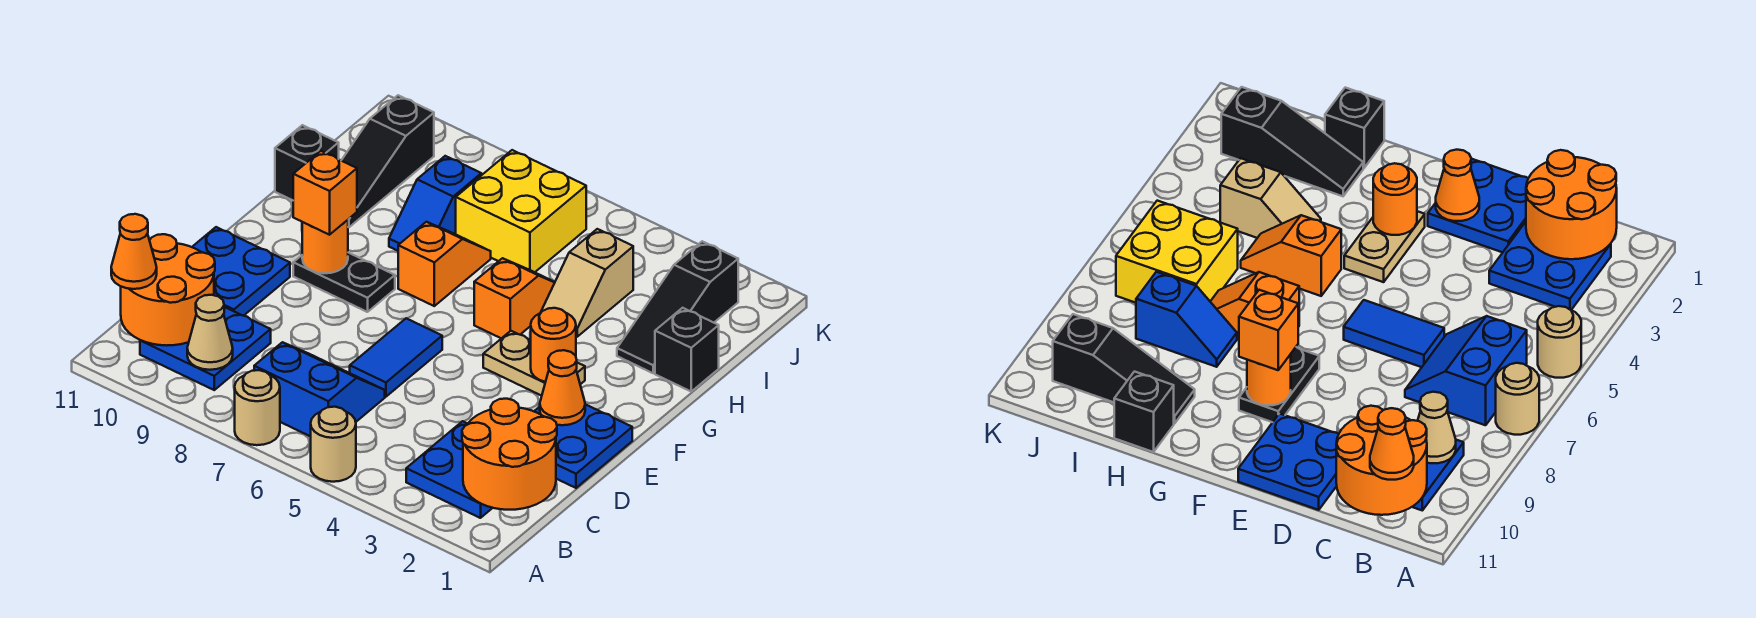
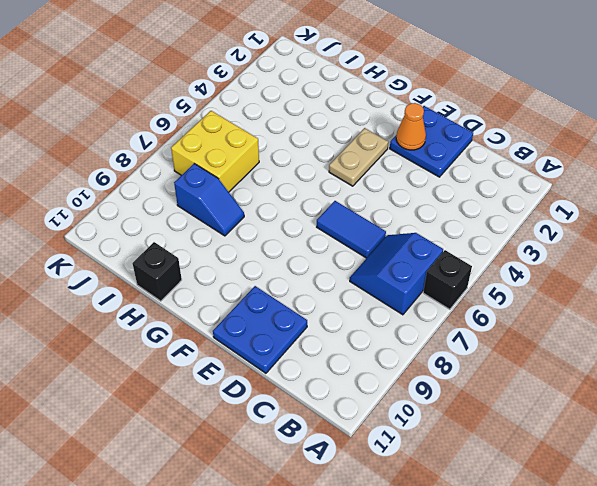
black brick A6 level 1 -> black brick H1 level 1
none -> tan round brick A5 level 1
none -> tan round brick A7 level 1
none -> blue plate B2:C3 level 1

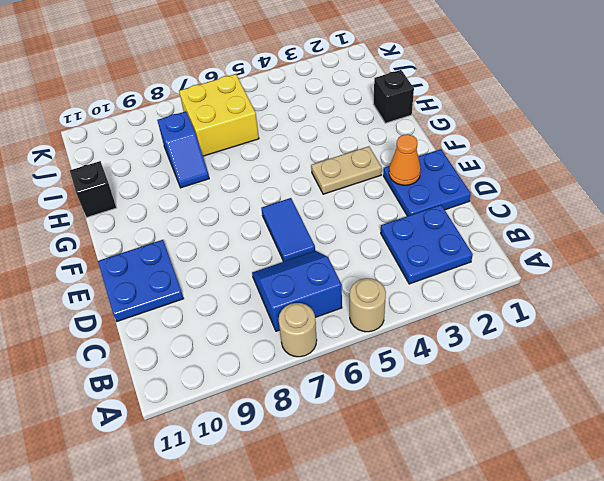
none -> blue plate B9:C10 level 1
none -> black plate F8:F9 level 1
none -> orange slope G5:H5 level 1 top G

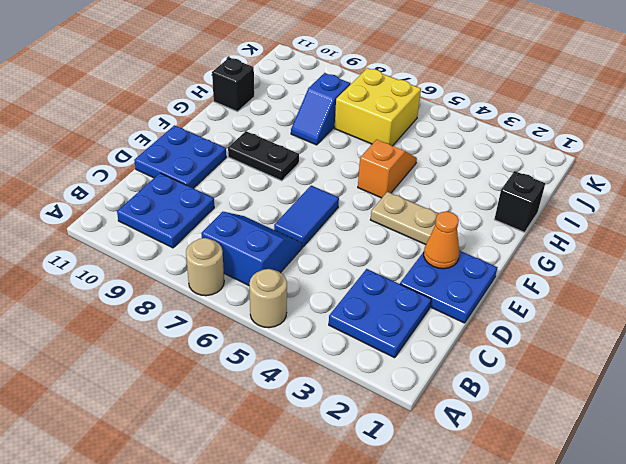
none -> orange slope G7:H7 level 1 top G
none -> black slope H2:J2 level 1 top J
none -> tan slope H4:I4 level 1 top I

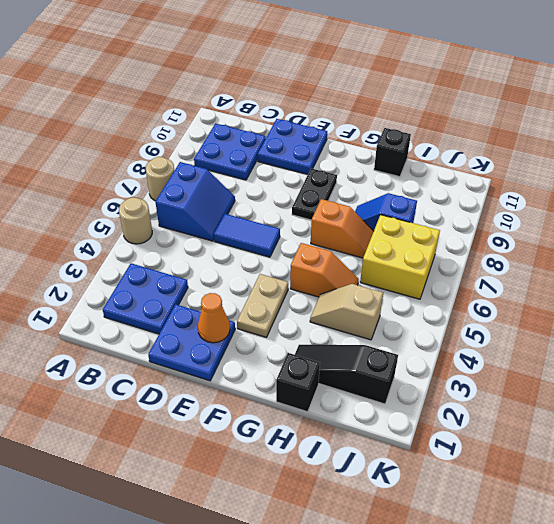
none -> black slope H10:J10 level 1 top J
none -> orange round brick B1:C2 level 2
none -> tan cone B9 level 2

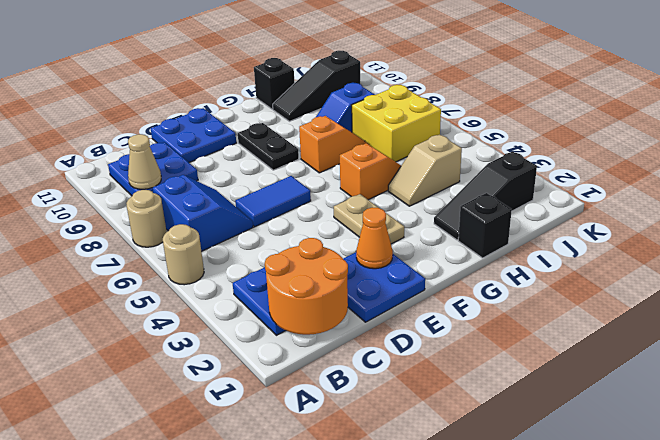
none -> orange round brick B10:C11 level 2
none -> orange round brick F3 level 2
none -> orange round brick F9 level 2

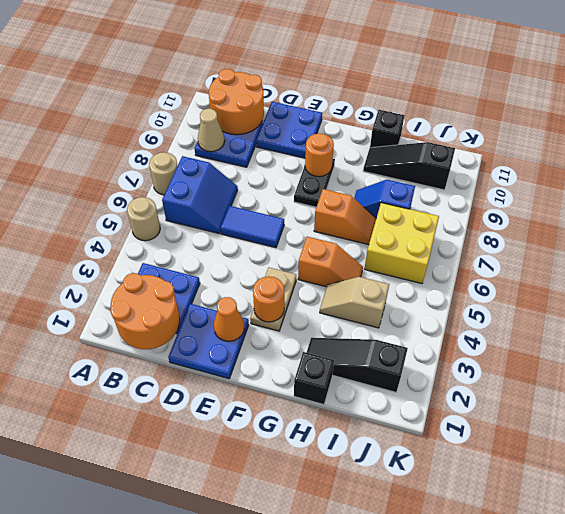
none -> orange cone B11 level 3
none -> orange brick F9 level 3

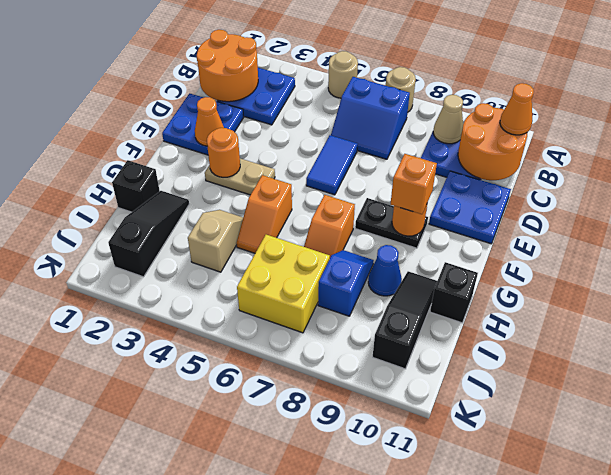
blue cone H9 level 1 -> none

